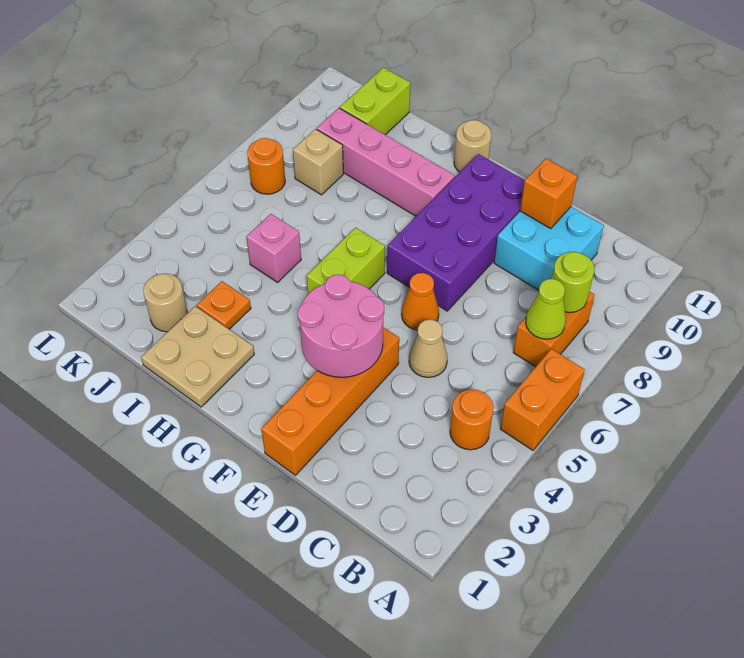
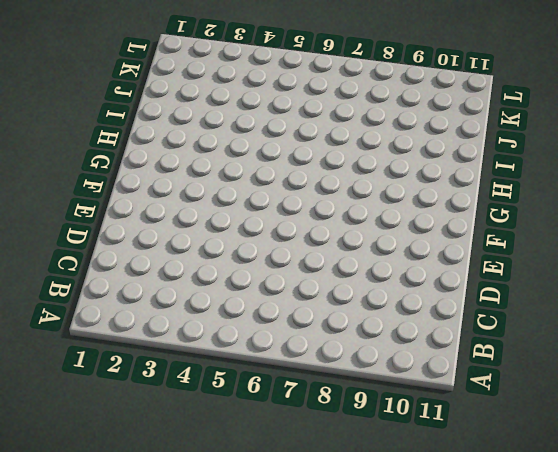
none -> orange brick A5:A6 level 1
none -> orange round brick B4 level 1
none -> orange brick B7:B8 level 1

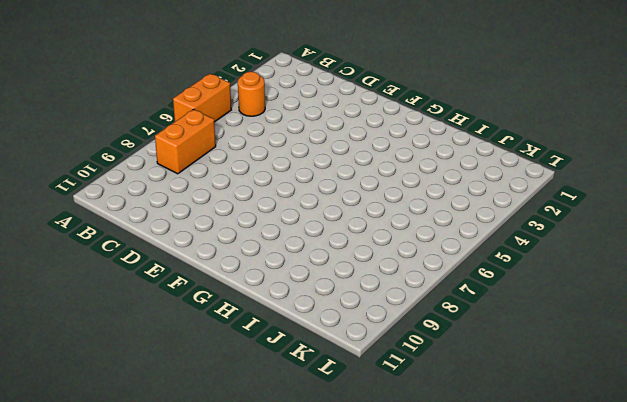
none -> cyan brick C9:D10 level 1
none -> tan cone D5 level 1
none -> orange brick E1:E4 level 1

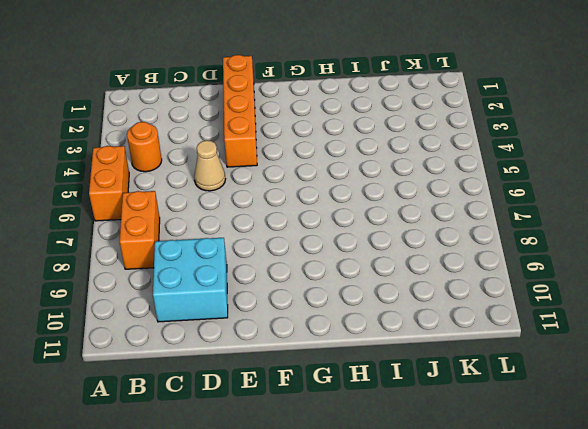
none -> orange cone E6 level 1
none -> purple brick E7:F10 level 1
none -> lime brick G5:G6 level 1

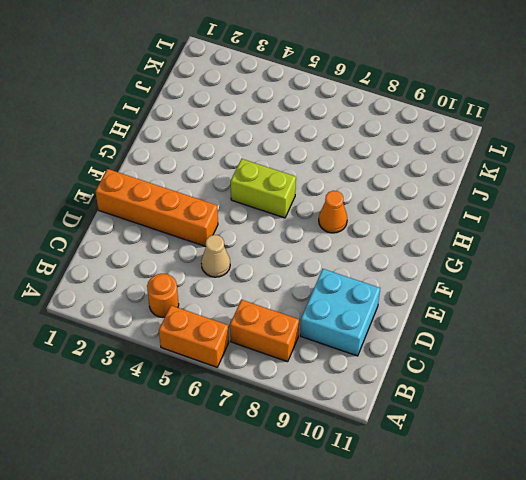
orange cone G8 level 1 -> orange cone E6 level 1
none -> purple brick E7:F10 level 1
none -> pink brick G9:J9 level 1
none -> tan round brick G11 level 1

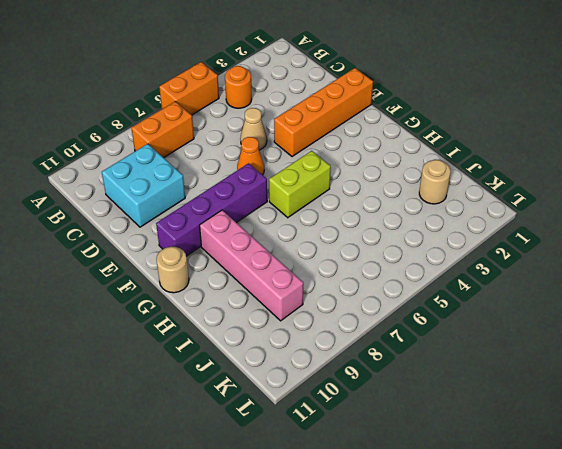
purple brick F7:F10 level 1 -> purple brick E7:F10 level 1
none -> tan plate H1:I2 level 1
none -> orange plate I3 level 1
none -> pink brick I5 level 1

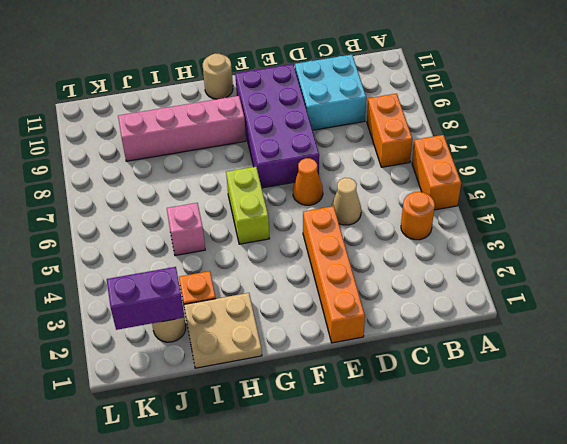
purple brick J2:K2 level 2 -> none
none -> tan brick J8 level 1
none -> lime brick J10:J11 level 1
none -> orange round brick K7 level 1

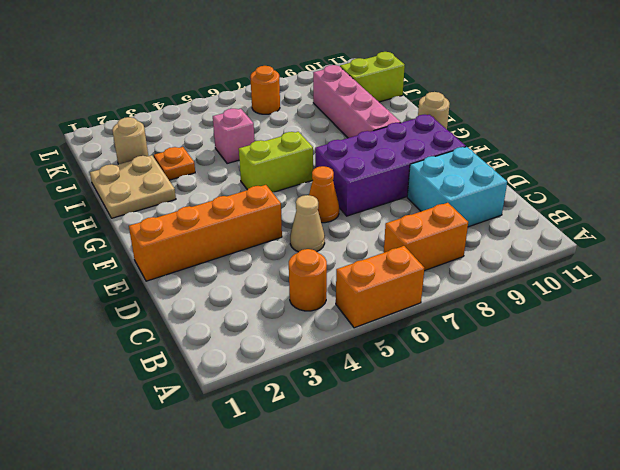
none -> tan brick J8 level 1
none -> lime cone B7 level 2
none -> lime round brick B8 level 2

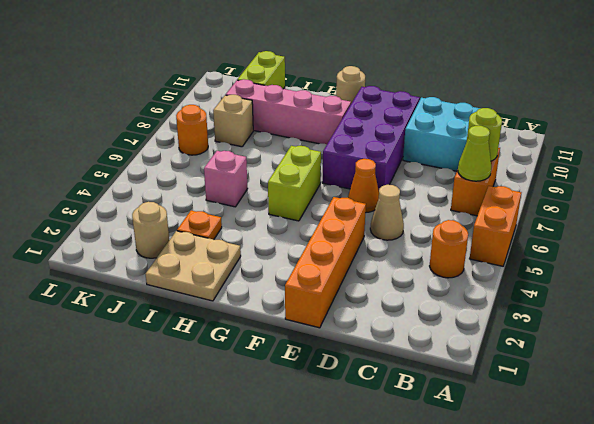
none -> orange brick D10 level 2
none -> pink round brick E3:F4 level 2

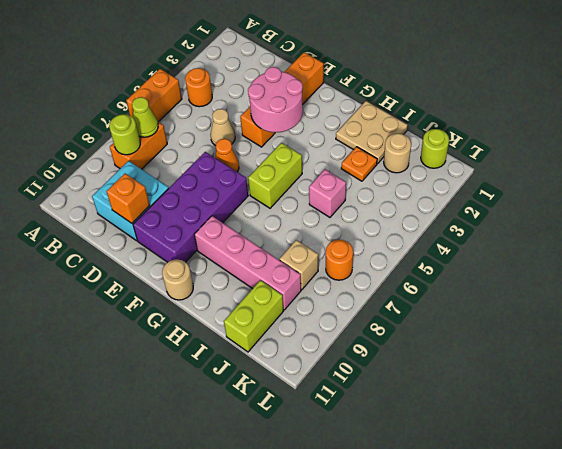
lime round brick K1 level 1 -> none

